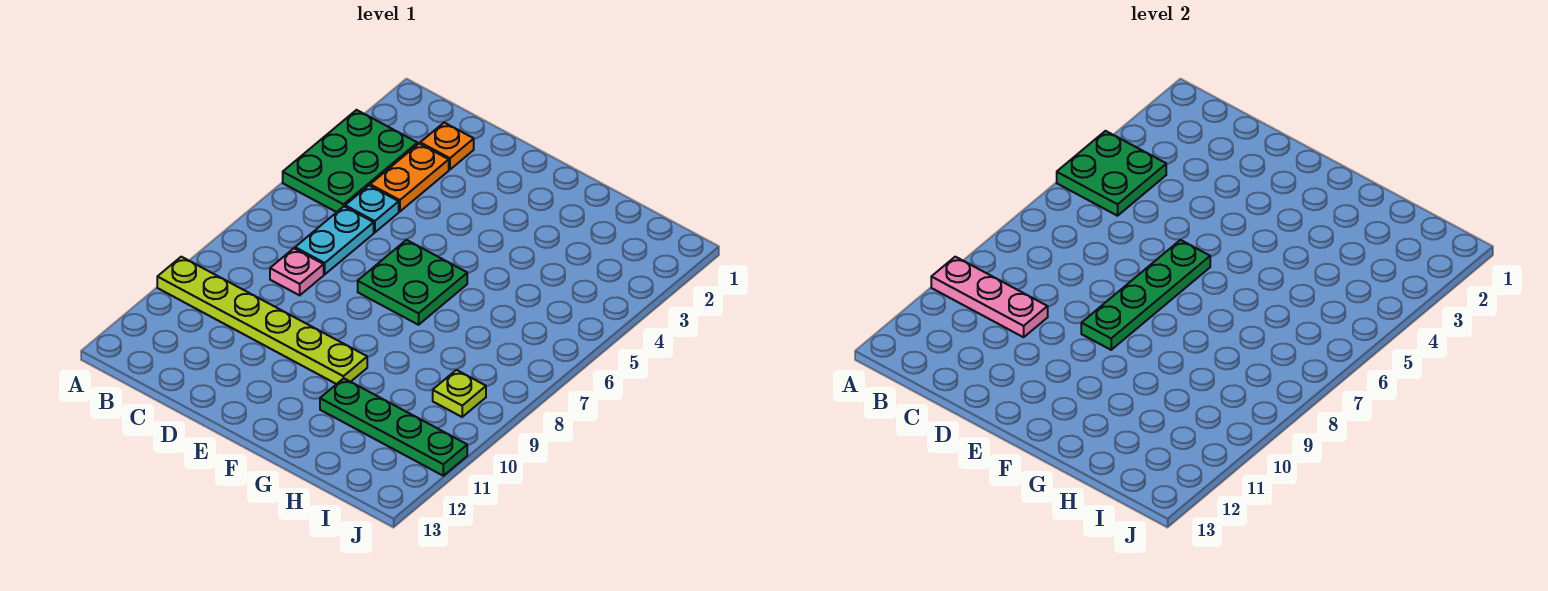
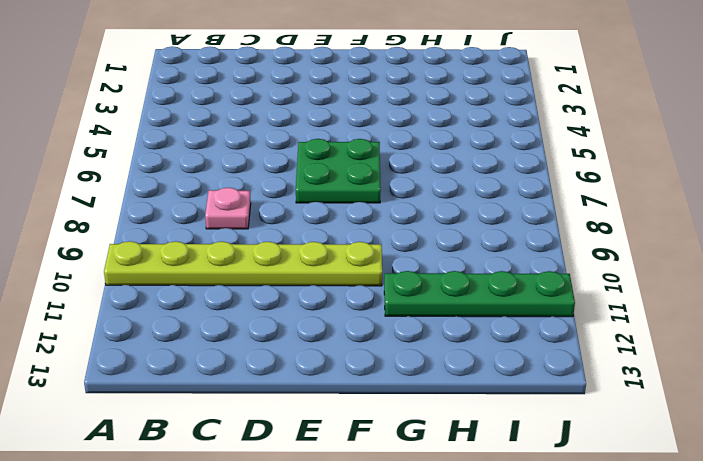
none -> green plate A3:B5 level 1
none -> orange plate C2 level 1
none -> orange plate C3:C4 level 1

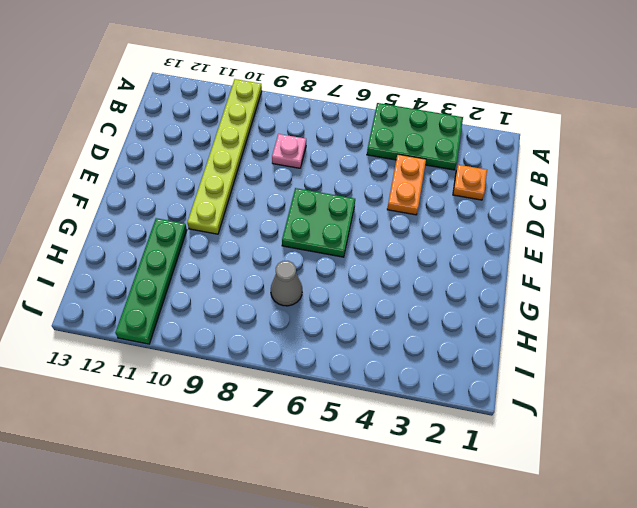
orange plate C4:D4 level 1 -> orange plate C3:C4 level 1
grey cone H7 level 1 -> none
none -> cyan plate C5 level 1
none -> cyan plate C6:C7 level 1
none -> lime plate I9 level 1

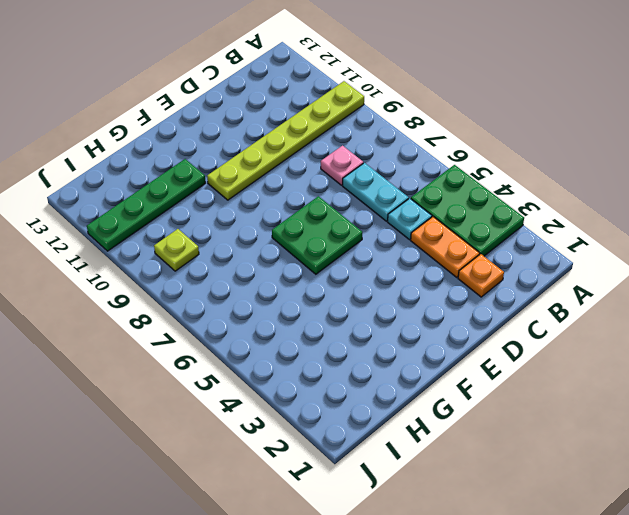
none -> green plate A4:B5 level 2
none -> pink plate A10:C10 level 2
none -> green plate E6:E9 level 2

